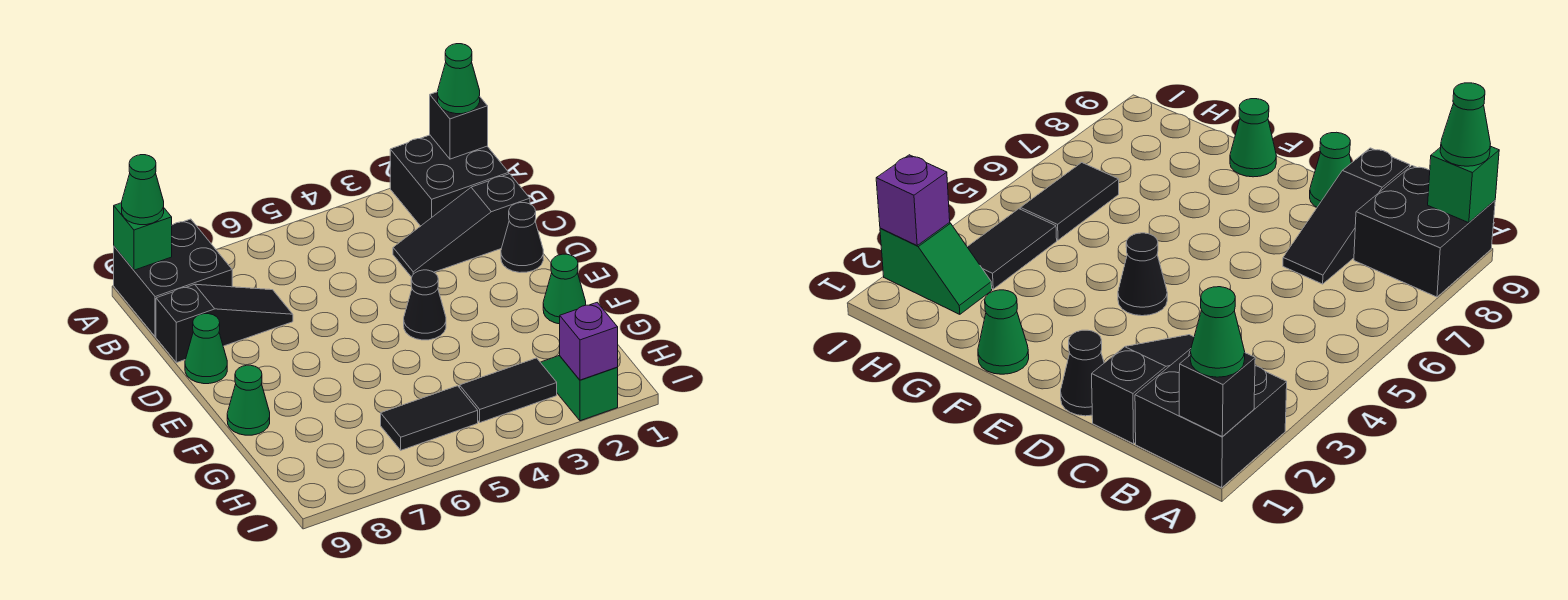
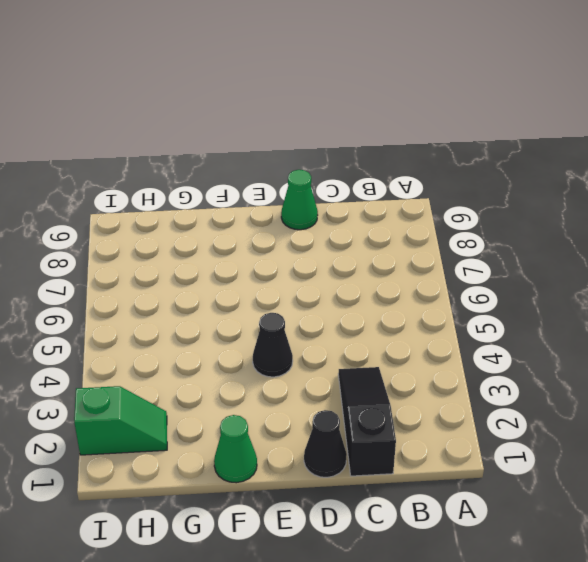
none -> black brick A1:B2 level 1
none -> black brick A8:B9 level 1
none -> black slope C7:C9 level 1 top 9

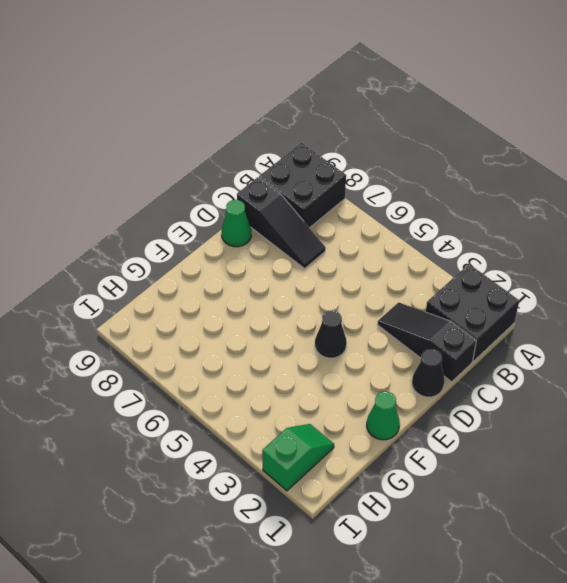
none -> green cone F9 level 1
none -> black tile H3:H4 level 1
none -> black tile H5:H6 level 1

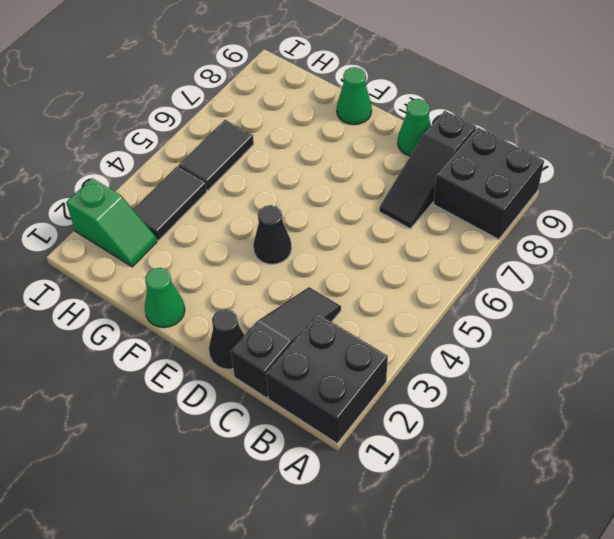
none -> black brick A1 level 2
none -> green brick A9 level 2
none -> purple brick I2 level 2

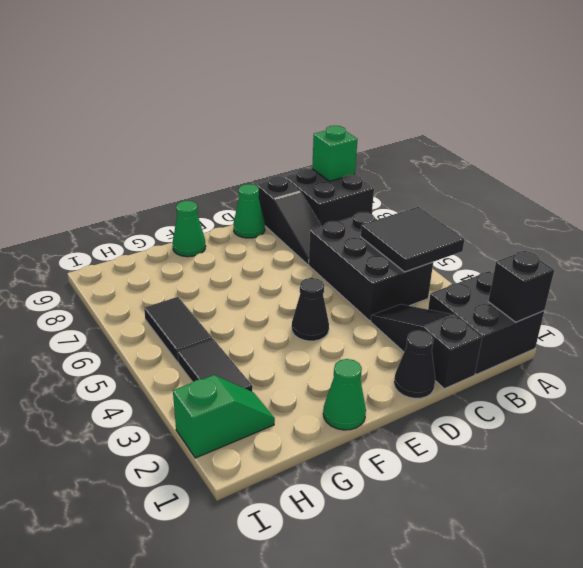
black tile A4:B5 level 2 -> none
black brick B4:C6 level 1 -> none
none -> purple brick I2 level 2
none -> green cone A1 level 3
none -> green cone A9 level 3

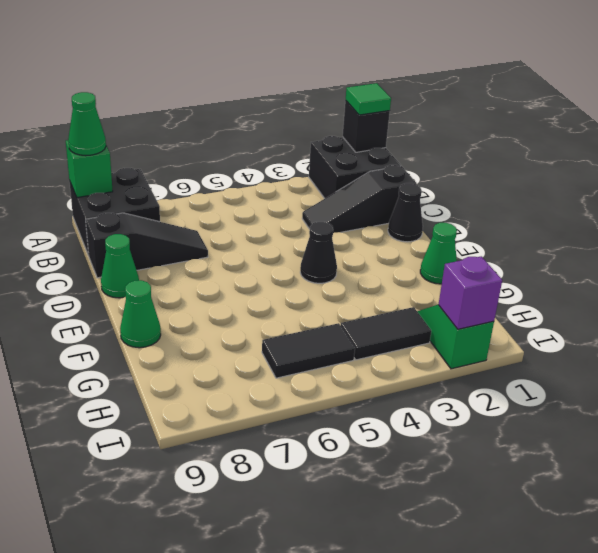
green tile A1 level 3 -> green cone A1 level 3

